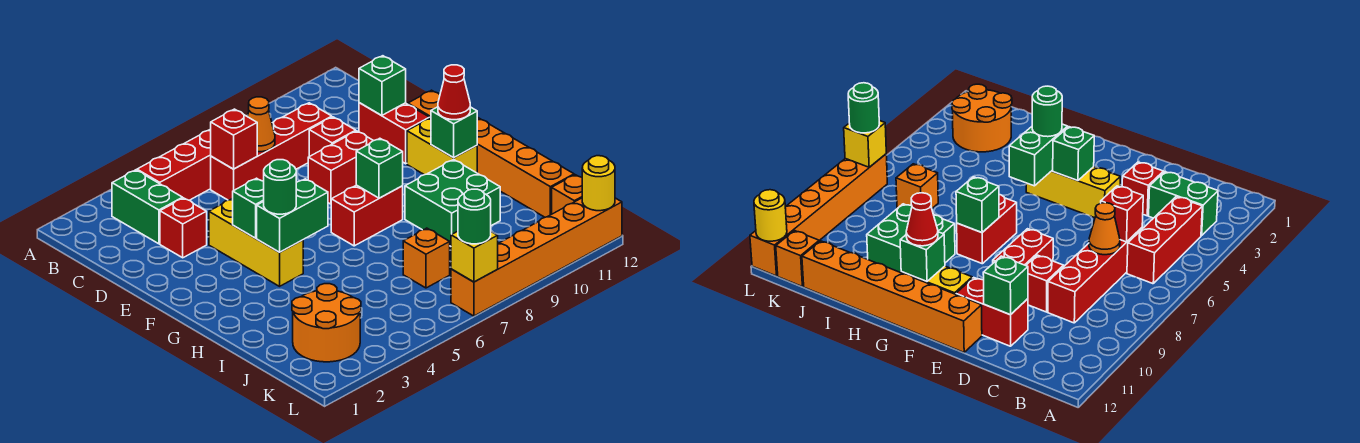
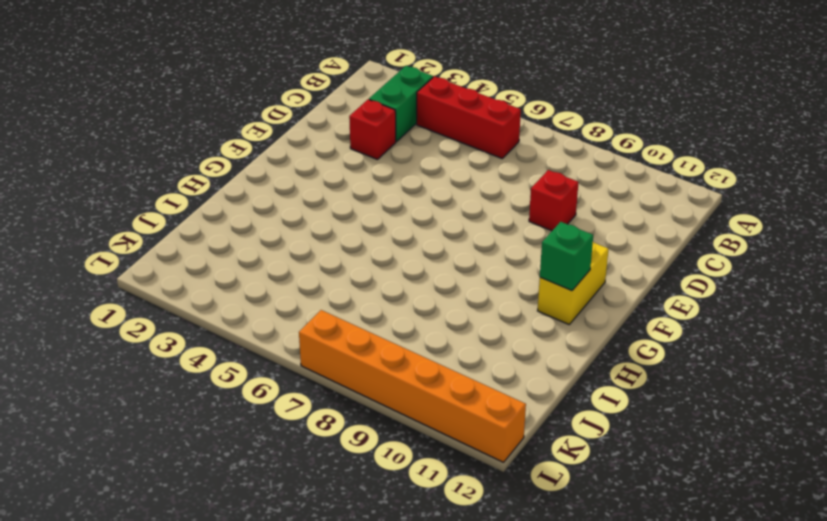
none -> red brick C6:C9 level 1
none -> red brick D11:E11 level 1
none -> yellow brick E4:G4 level 1

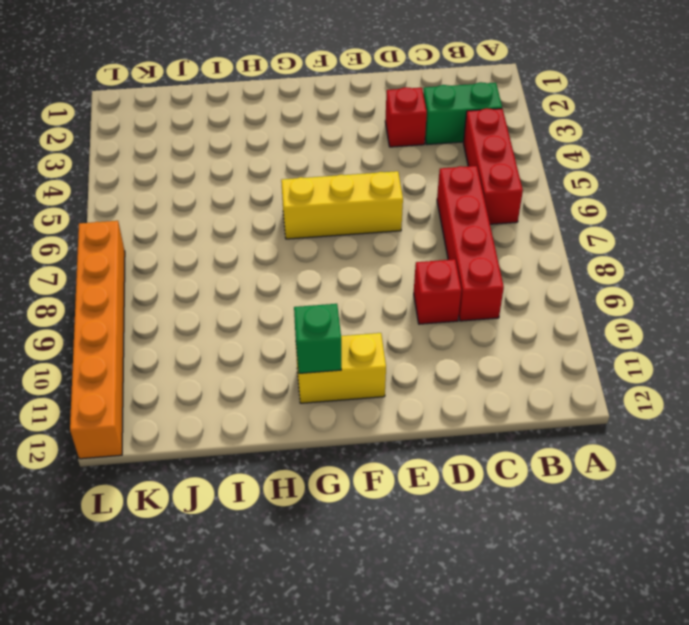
yellow brick E6:G6 level 1 -> yellow brick E4:G4 level 1
none -> red brick D11:E11 level 1
none -> red brick E8:E9 level 1
none -> orange brick E12:J12 level 1

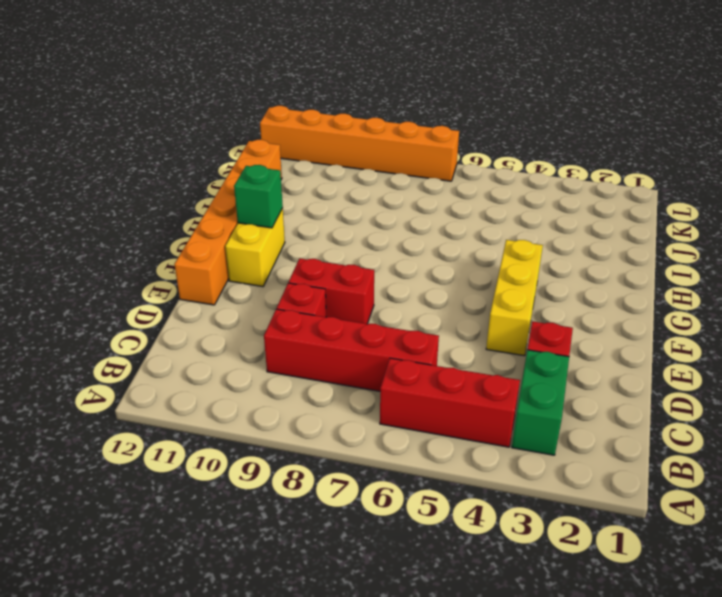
none -> red brick D11:E11 level 1
none -> red brick G7:G8 level 1
none -> green brick H9:I10 level 1

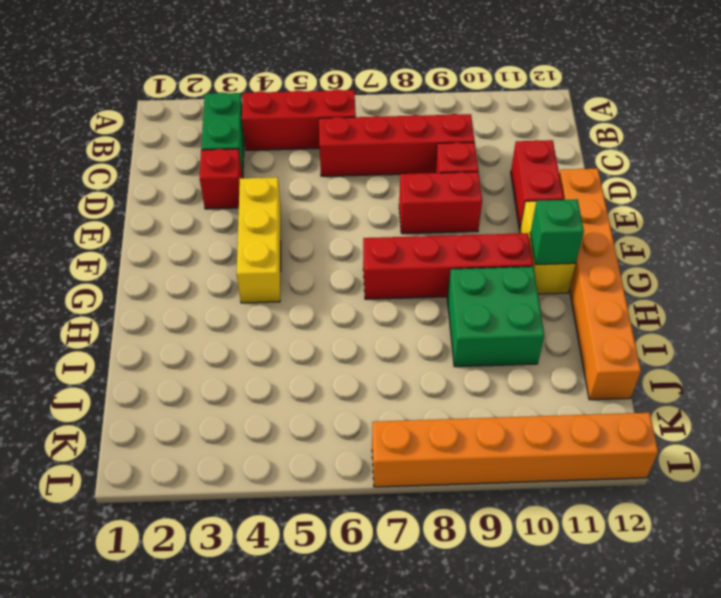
red brick G7:G10 level 1 -> red brick G7:G8 level 1
none -> orange round brick J2:K3 level 1
none -> orange brick J7 level 1
none -> orange brick K12 level 1

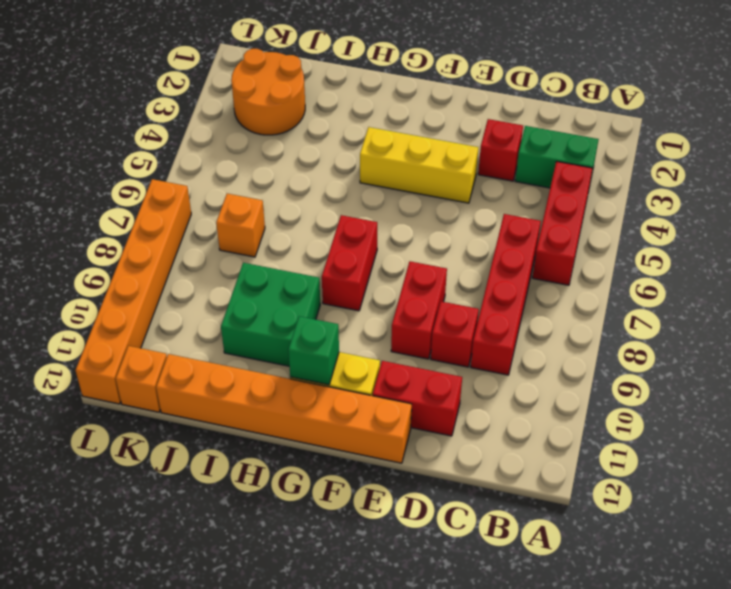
none -> red brick C6 level 2
none -> orange cone C7 level 2
none -> green brick D11 level 2

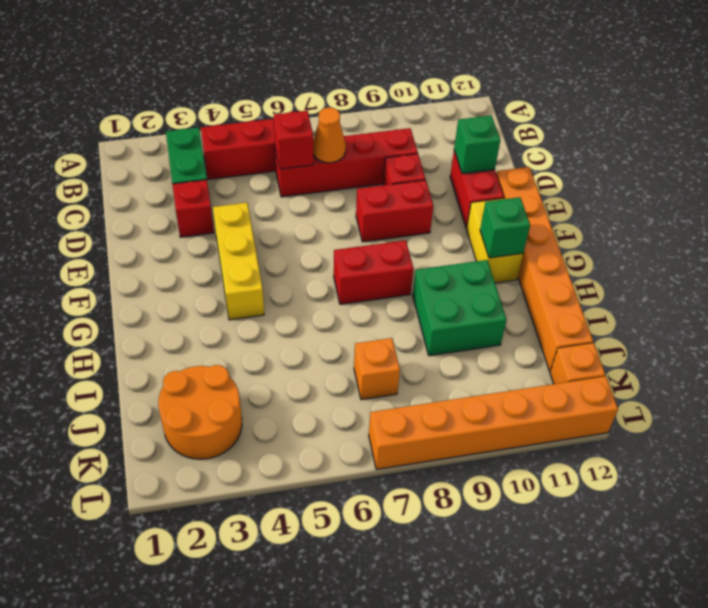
none -> green brick F4 level 2
none -> green brick G4:G5 level 2
none -> green brick G8 level 2

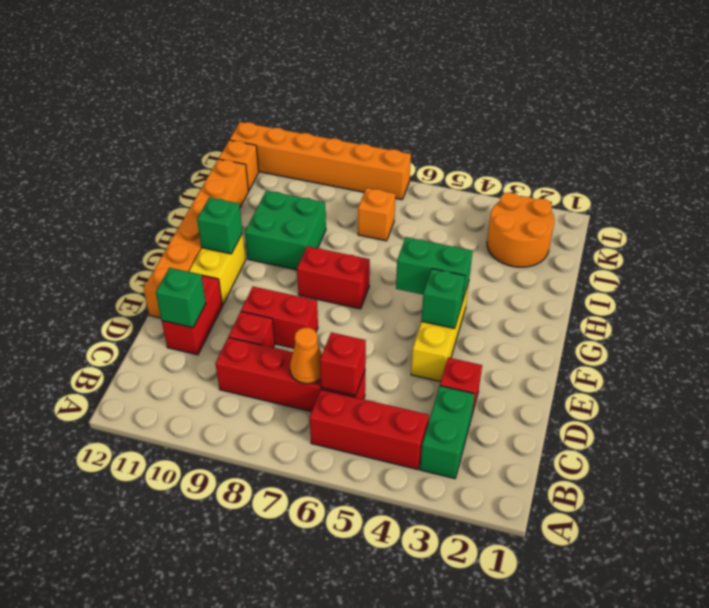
none -> green brick G8 level 2
none -> yellow brick L7 level 2
none -> yellow round brick L12 level 2

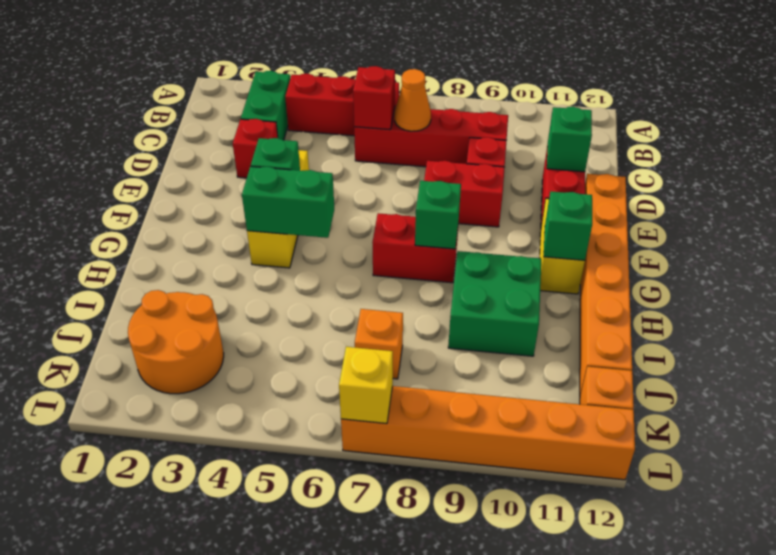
none -> yellow round brick L12 level 2
none -> green round brick G4 level 3
none -> red cone G11 level 3

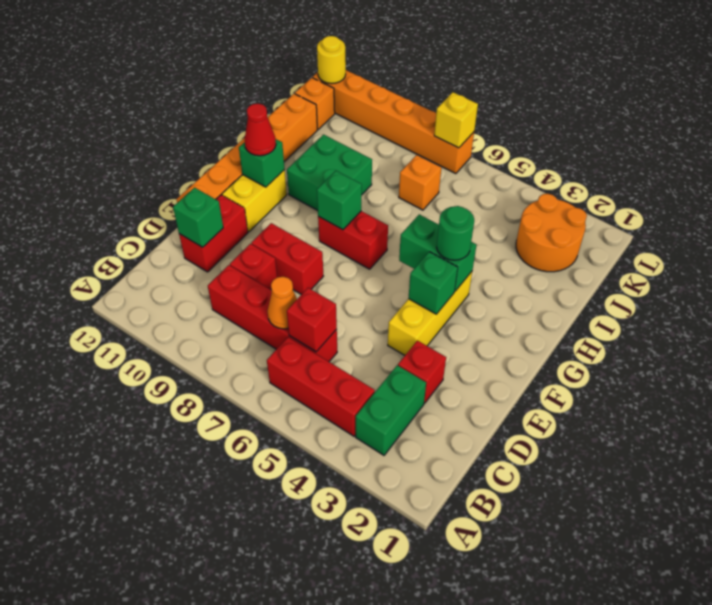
none -> green round brick L7 level 3

